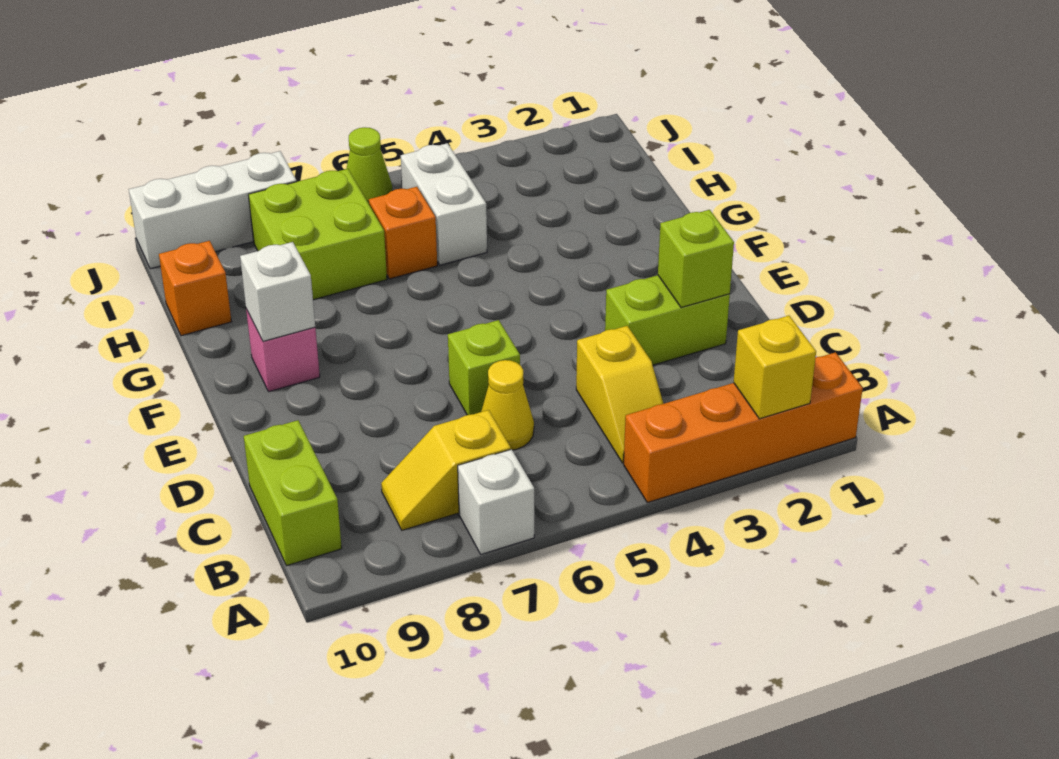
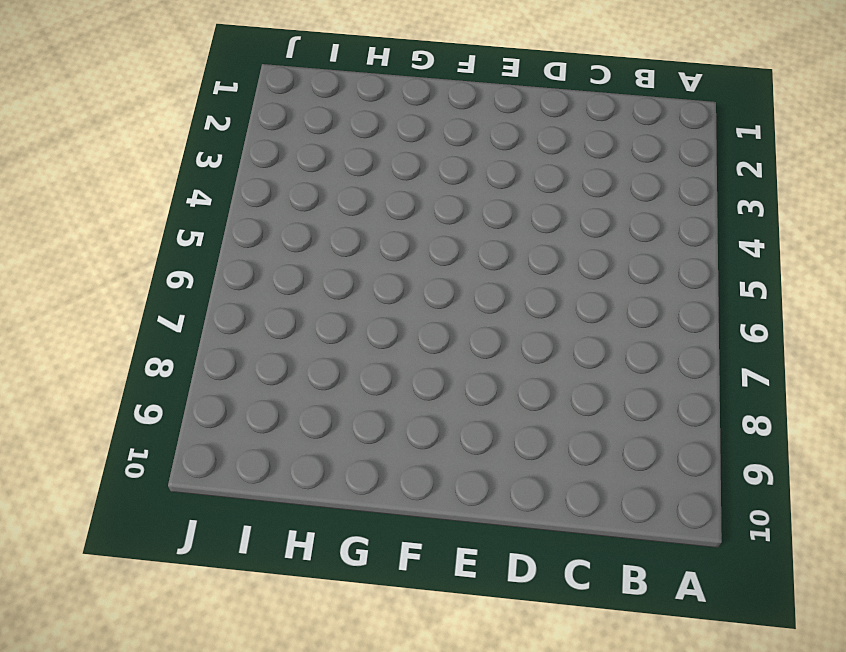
none -> orange brick A1:A4 level 1
none -> white brick A7 level 1
none -> yellow slope B4:C4 level 1 top C

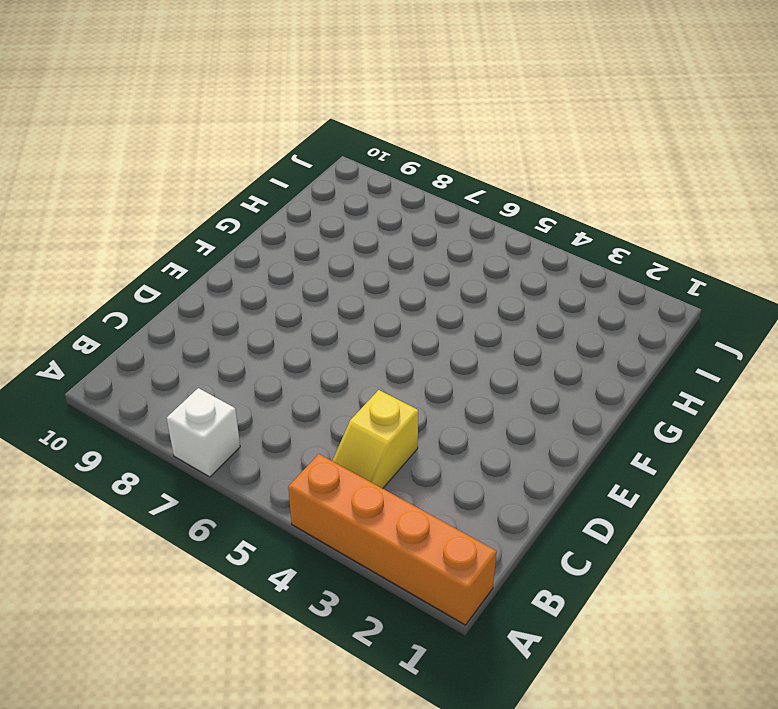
none -> yellow slope B7:B8 level 1 top 7
none -> lime brick B10:C10 level 1
none -> yellow cone C6 level 1

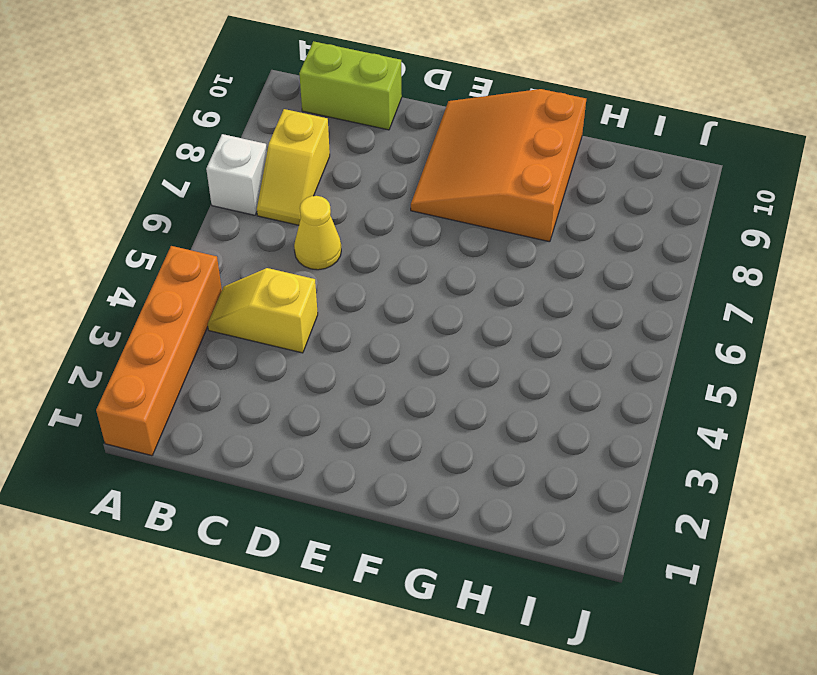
yellow slope B7:B8 level 1 top 8 -> yellow slope B7:B8 level 1 top 7
orange slope E8:G10 level 1 top G -> pink brick F9 level 1
none -> lime brick D2:D3 level 1
none -> lime brick D6 level 1
none -> white brick H5:I5 level 1

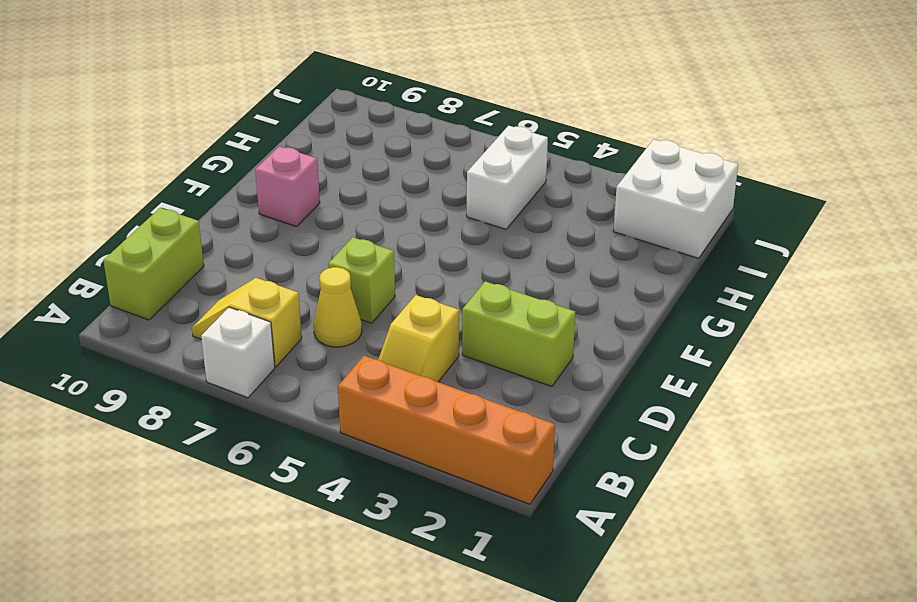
white brick I1:J2 level 1 -> none
none -> orange brick H6 level 1
none -> lime brick H7:I8 level 1
none -> orange brick H10 level 1

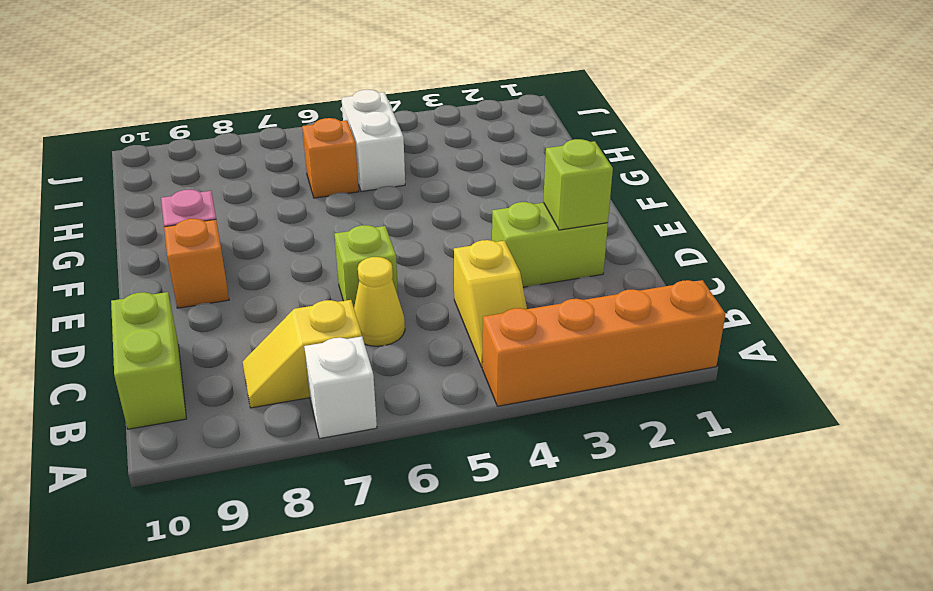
orange brick E9 level 1 -> orange brick H10 level 1
none -> lime brick H7:I8 level 1
none -> lime cone J6 level 1
none -> white brick J8:J10 level 1

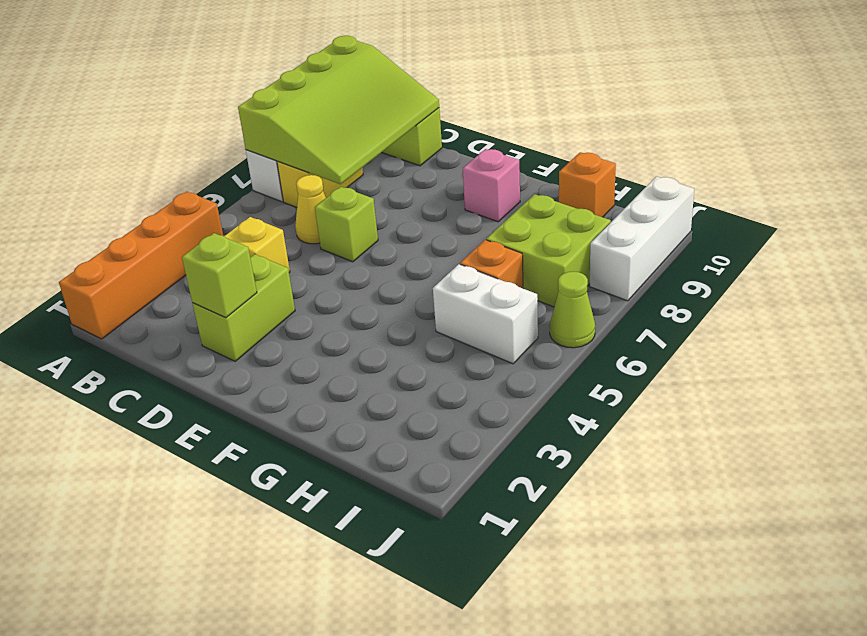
lime slope A7:C10 level 2 top A -> none
none -> yellow brick A2 level 2
none -> white brick F9 level 2

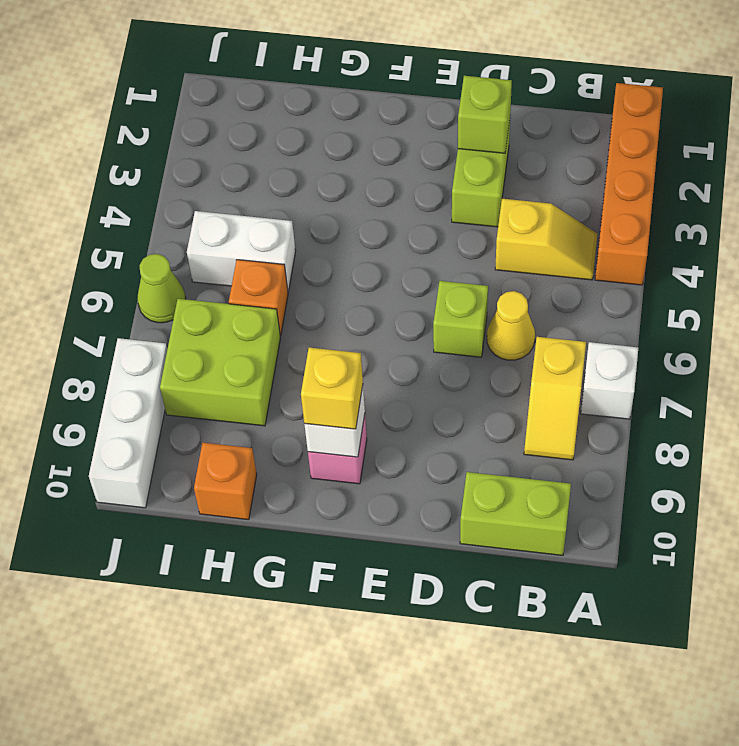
yellow brick F9 level 3 -> yellow brick A2 level 2

